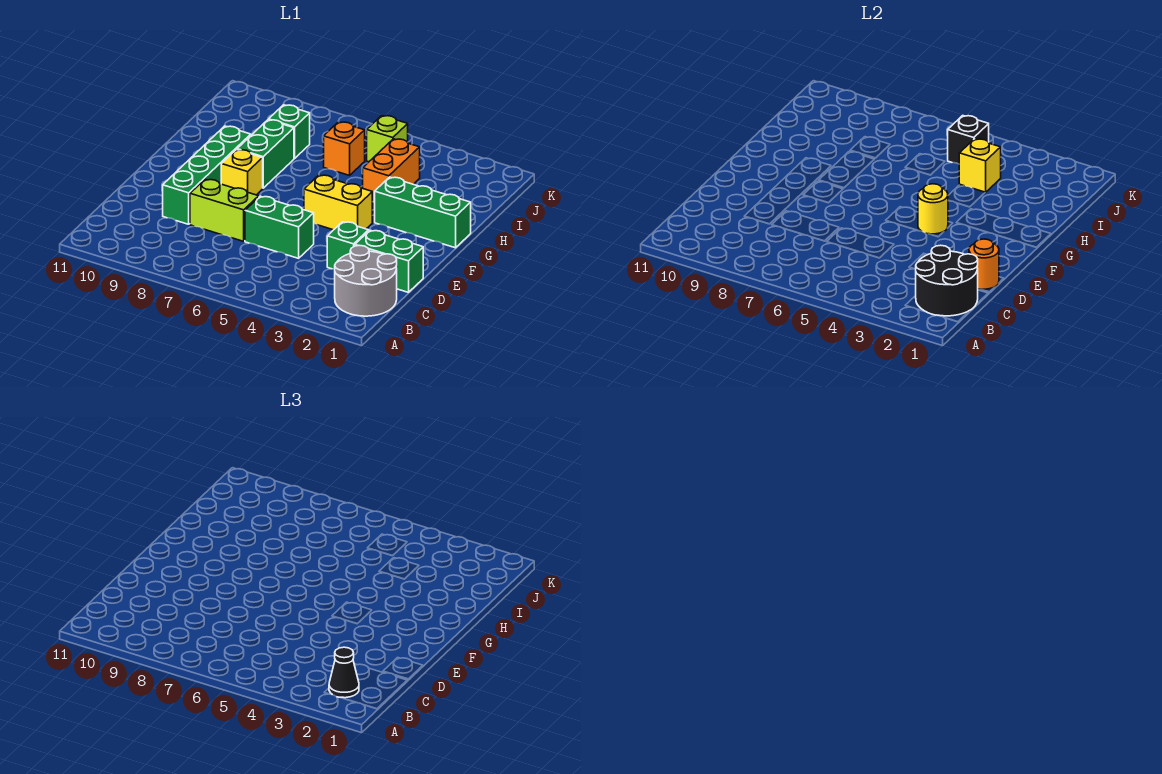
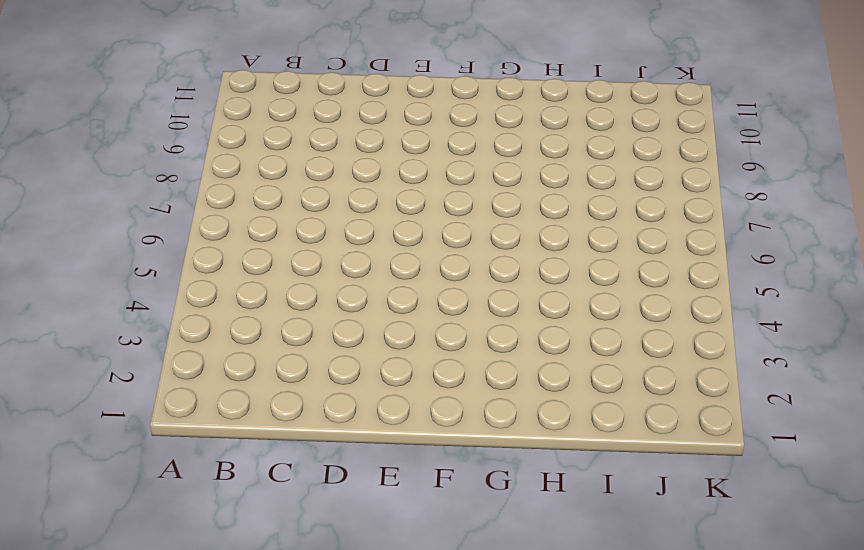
none -> grey round brick B1:C2 level 1
none -> green brick D1:D2 level 1
none -> green brick D3 level 1

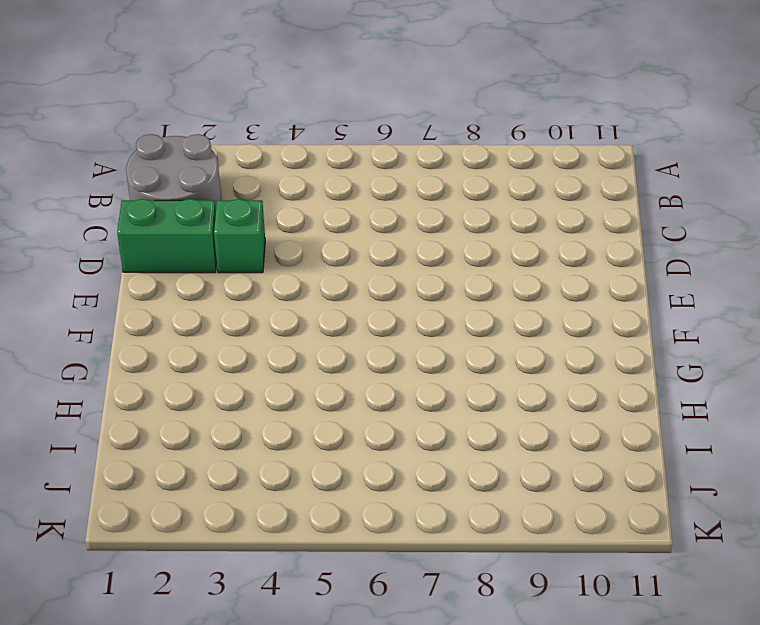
none -> green brick D5:D6 level 1
none -> lime brick D7:D8 level 1
none -> green brick D9:G9 level 1

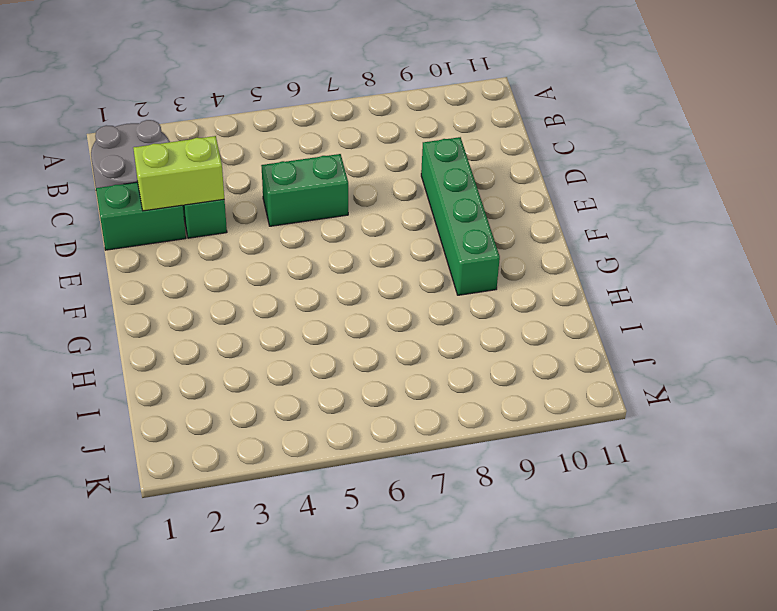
lime brick D2:D3 level 2 -> lime brick D7:D8 level 1
none -> yellow brick F4:F5 level 1
none -> yellow brick F8 level 1
none -> green brick G1:G3 level 1

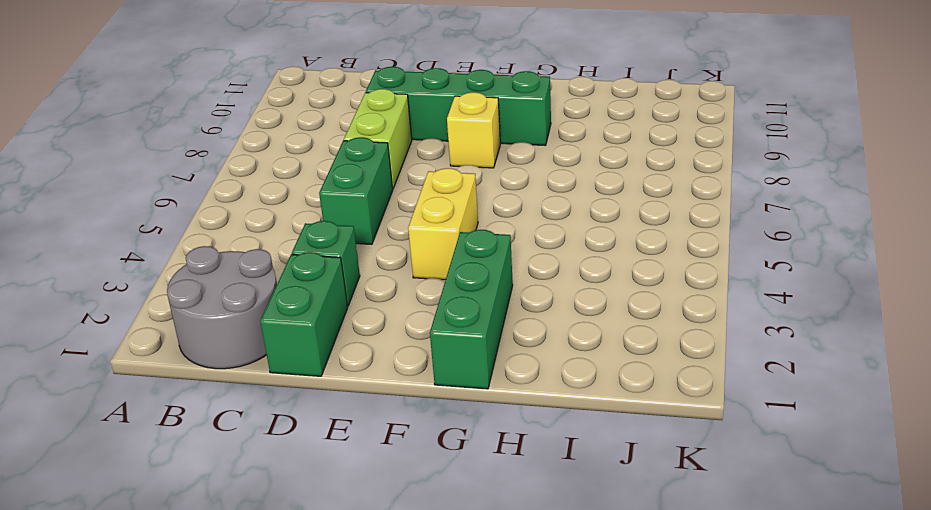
none -> green brick G8:H8 level 1
none -> orange brick H4:I4 level 1
none -> orange brick I6 level 1

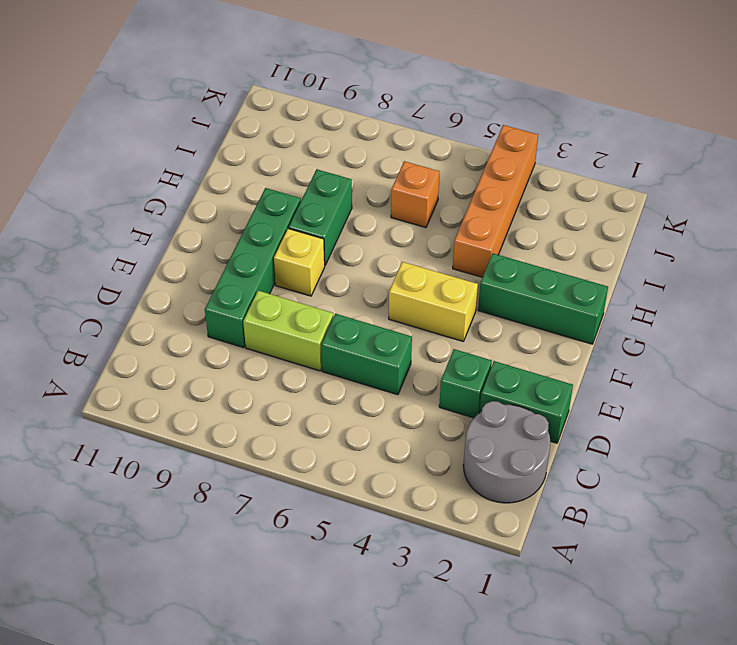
orange brick H4:K4 level 1 -> orange brick H4:I4 level 1
none -> green brick I8 level 1
none -> lime brick J5 level 1
none -> black round brick B1:C2 level 2

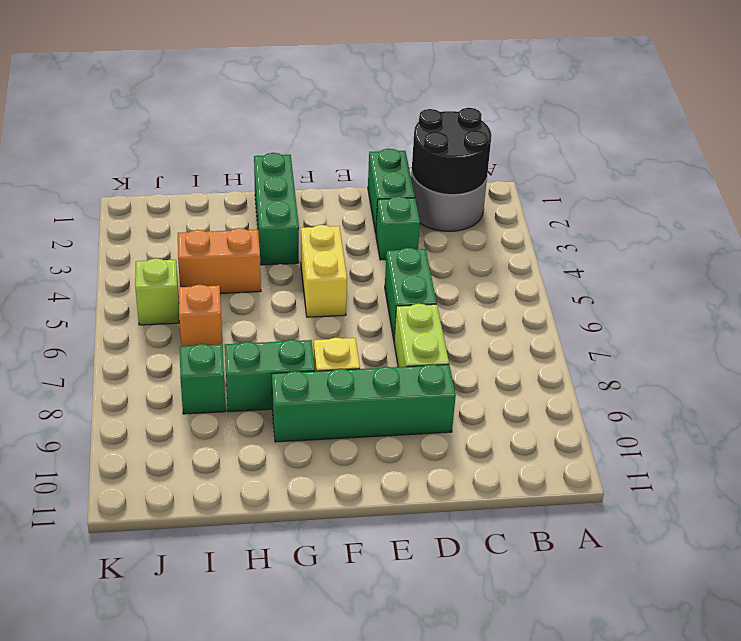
none -> orange round brick D1 level 2
none -> yellow round brick F4 level 2
none -> yellow brick I4 level 2

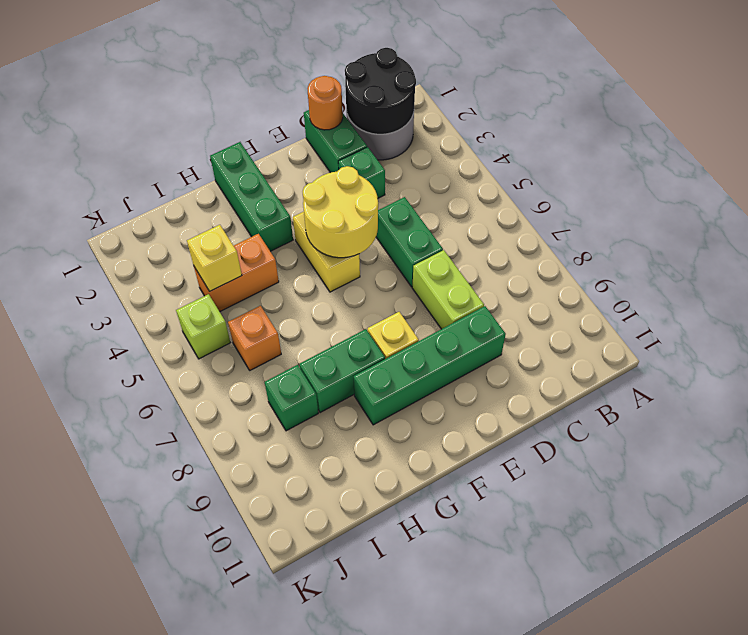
yellow round brick E4:F5 level 2 -> yellow round brick F4 level 2
none -> black brick J5 level 2
none -> black cone B2 level 3

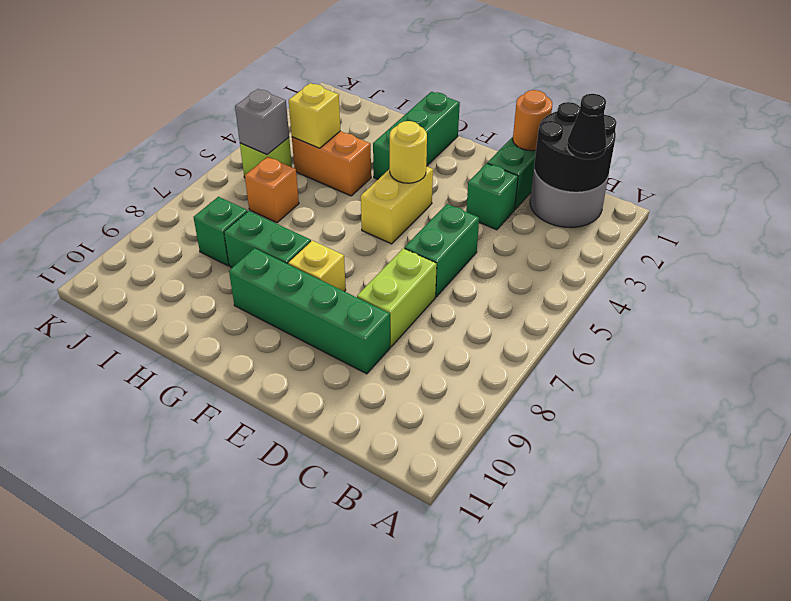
grey brick J5 level 2 -> black brick J5 level 2

